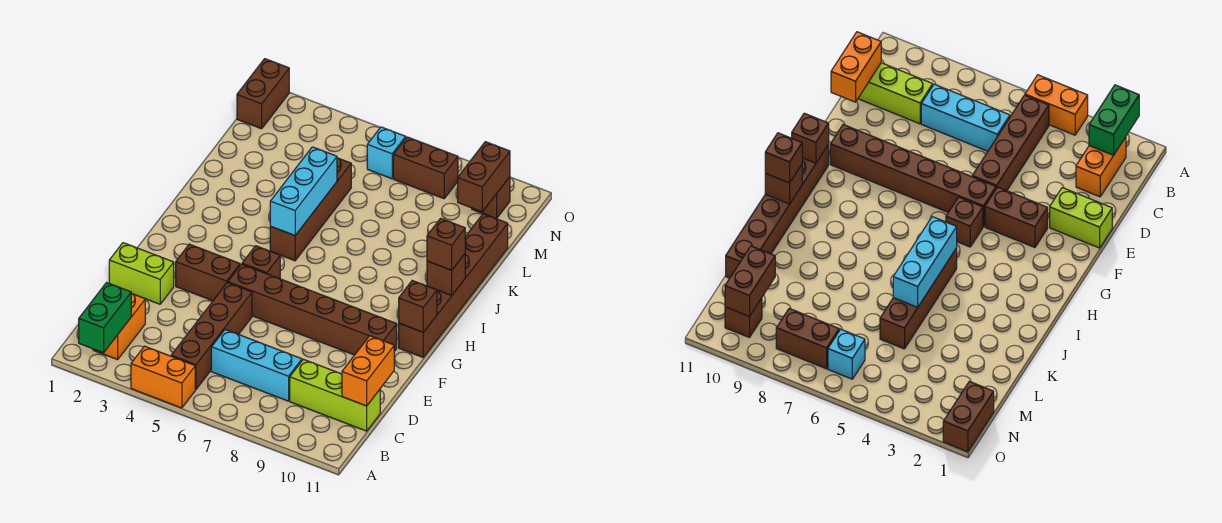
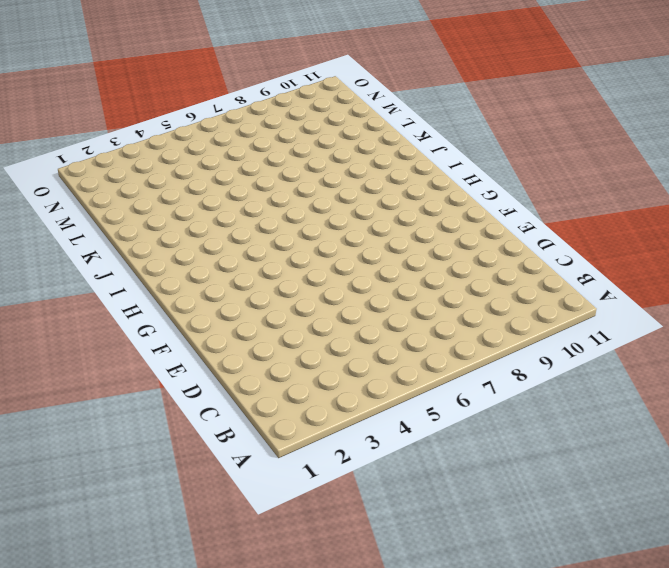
none -> orange brick A4:A5 level 1
none -> orange brick B2:C2 level 1
none -> brown brick B5:E5 level 1

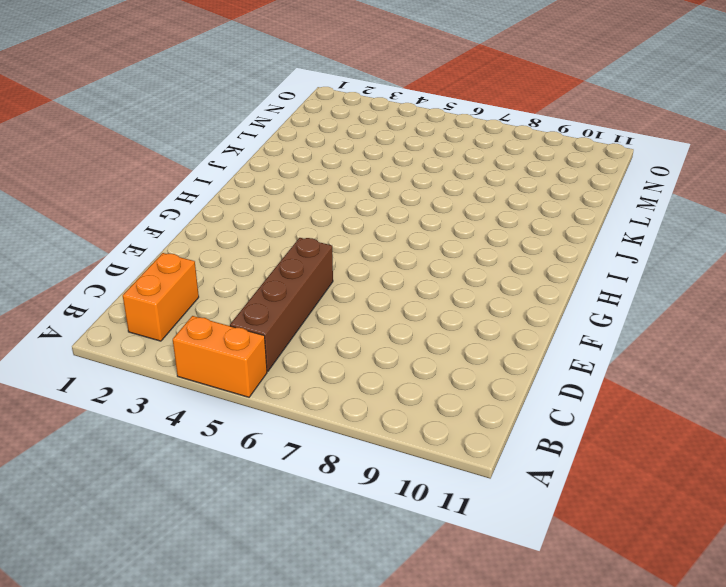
none -> cyan brick C6:C8 level 1
none -> lime brick C9:C11 level 1
none -> lime brick E1:E2 level 1

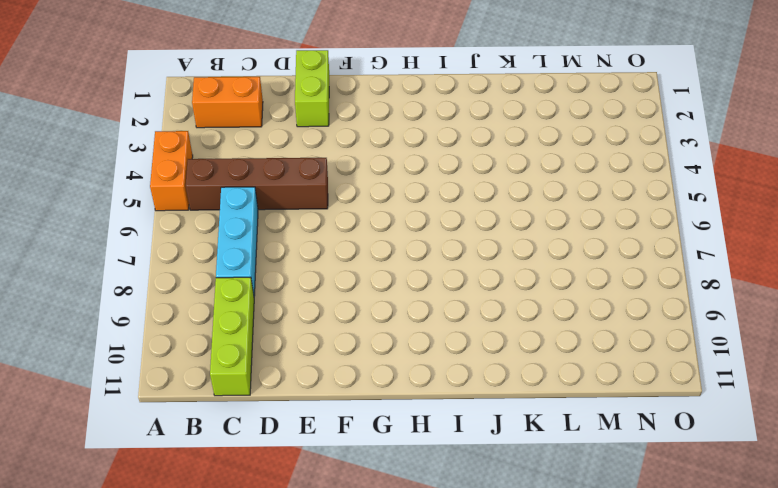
none -> brown brick F3:F4 level 1
none -> brown brick F5:F10 level 1
none -> brown brick G5 level 1

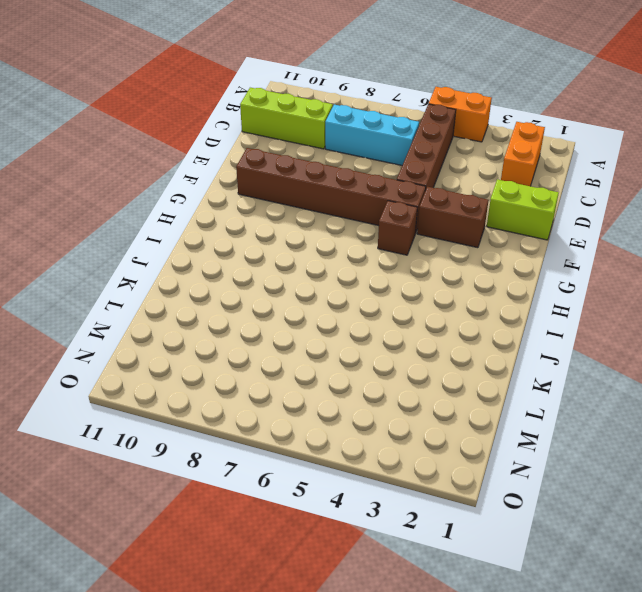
none -> brown brick G11:L11 level 1
none -> brown brick I5:L5 level 1
none -> brown brick N1:O1 level 1

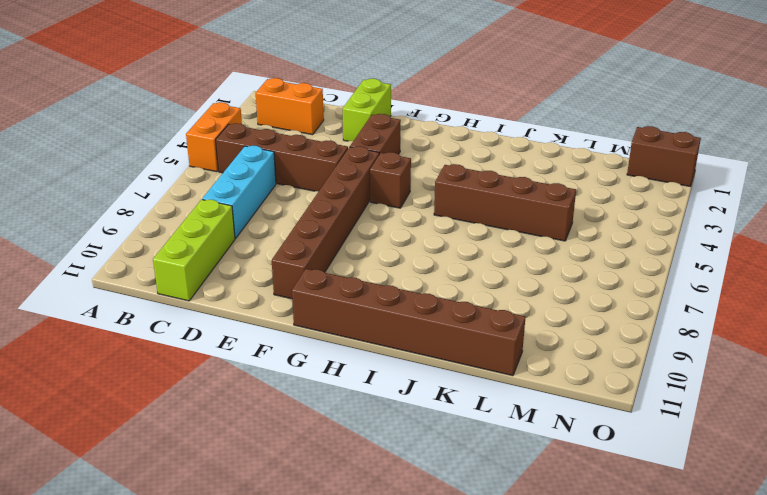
none -> cyan brick N6 level 1
none -> brown brick N7:N8 level 1
none -> brown brick N10 level 1

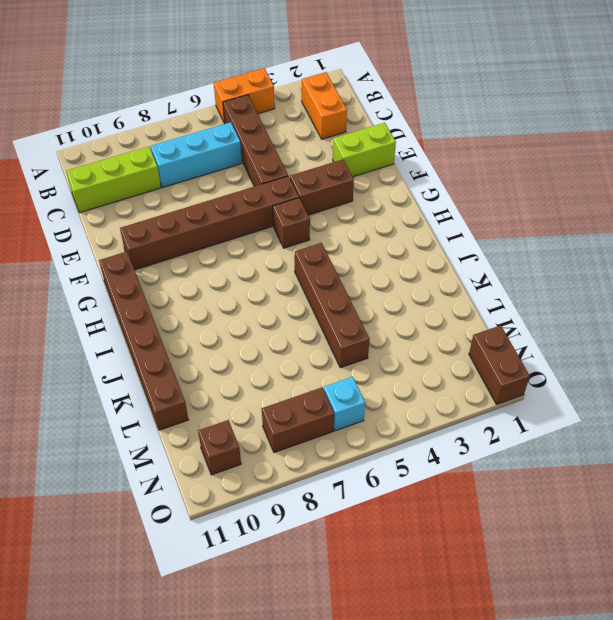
none -> green brick A2:B2 level 2
none -> orange brick C11:D11 level 2
none -> brown brick G11 level 2

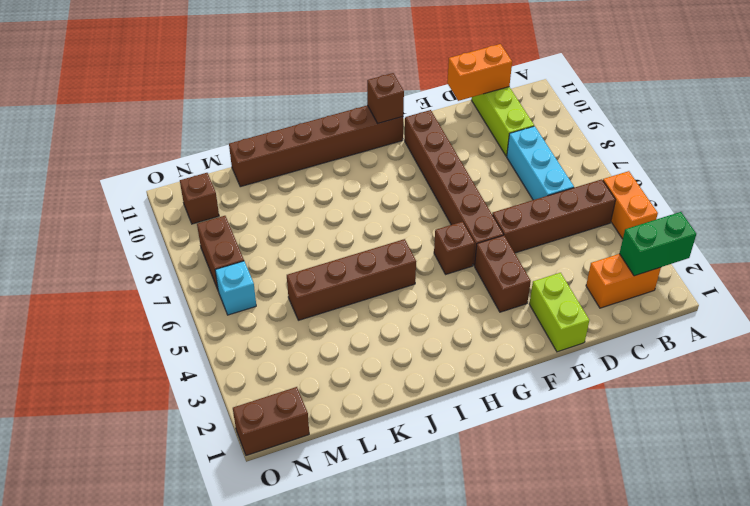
none -> cyan brick I5:K5 level 2
none -> brown brick I11 level 2
none -> brown brick M10:N10 level 2

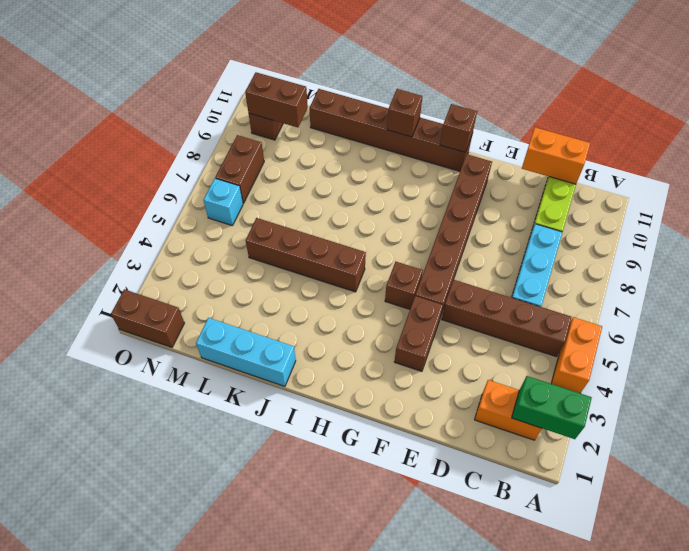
cyan brick J1:L1 level 1 -> cyan brick I5:K5 level 2
none -> lime brick E1:E2 level 1
none -> brown brick I11 level 3

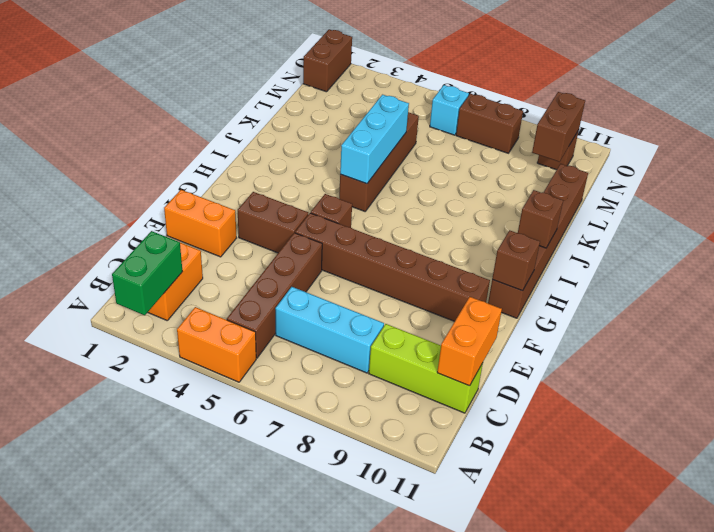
orange brick E1:E2 level 1 -> lime brick E1:E2 level 1
none -> brown brick I11 level 3

